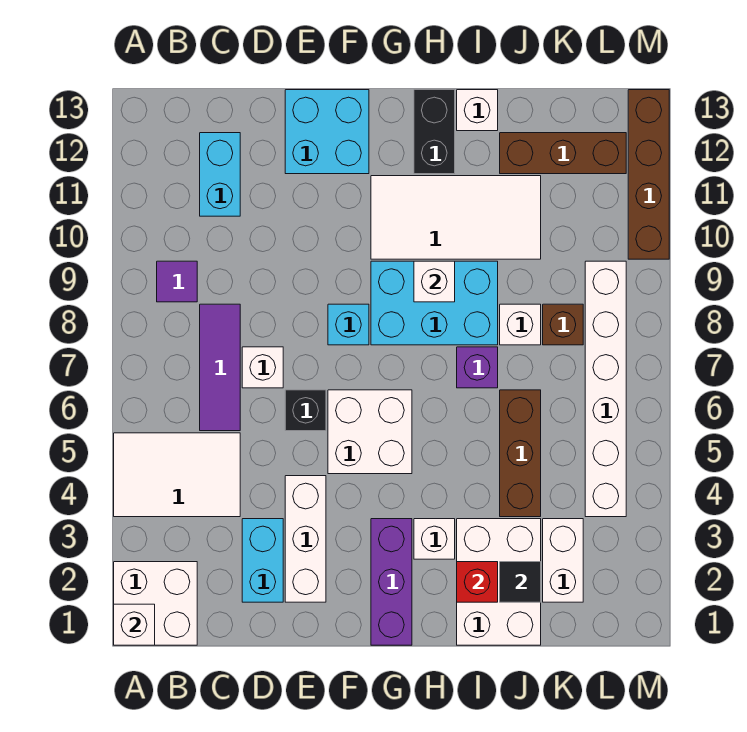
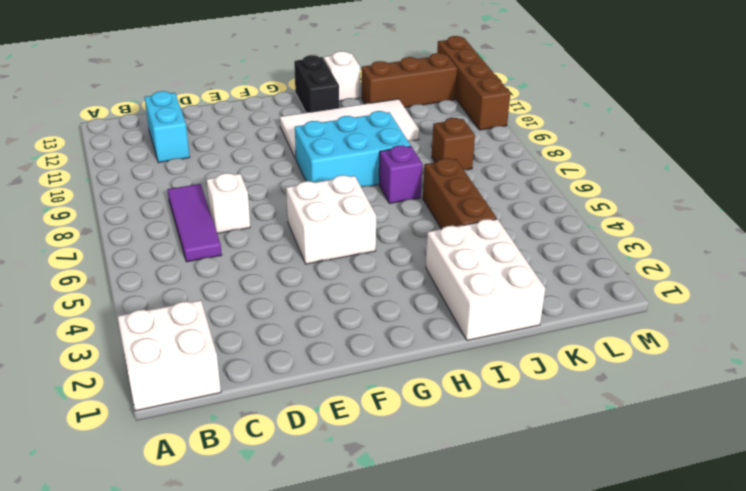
none -> white tile A4:C5 level 1
none -> purple tile B9 level 1
none -> cyan brick D2:D3 level 1
none -> white brick E2:E4 level 1

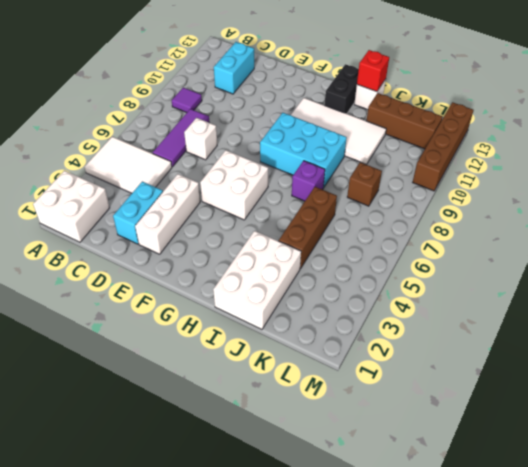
red brick I13 level 2 -> red brick I2 level 2
none -> black brick E6 level 1
none -> cyan brick E12:F13 level 1
none -> cyan brick F8 level 1
none -> purple brick G1:G3 level 1

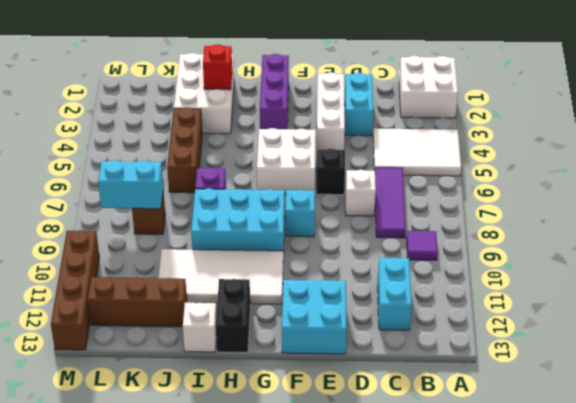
cyan brick K8:L8 level 2 -> none
none -> white brick H3 level 1
none -> white brick J8 level 1
none -> white brick K2:K3 level 1
none -> white brick L4:L9 level 1

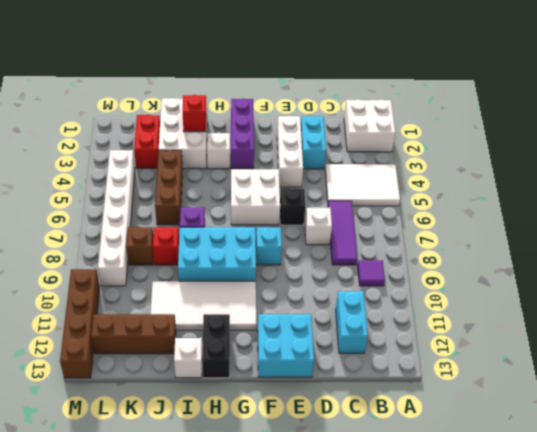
red brick J8 level 1 -> white brick J8 level 1
red brick K2:K3 level 1 -> white brick K2:K3 level 1
none -> white brick A1 level 2
none -> white brick H9 level 2
none -> black tile J2 level 2

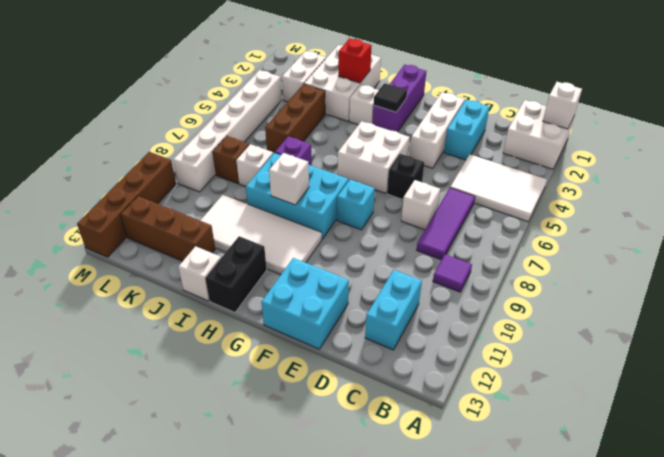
black tile G3 level 2 -> black tile J2 level 2

